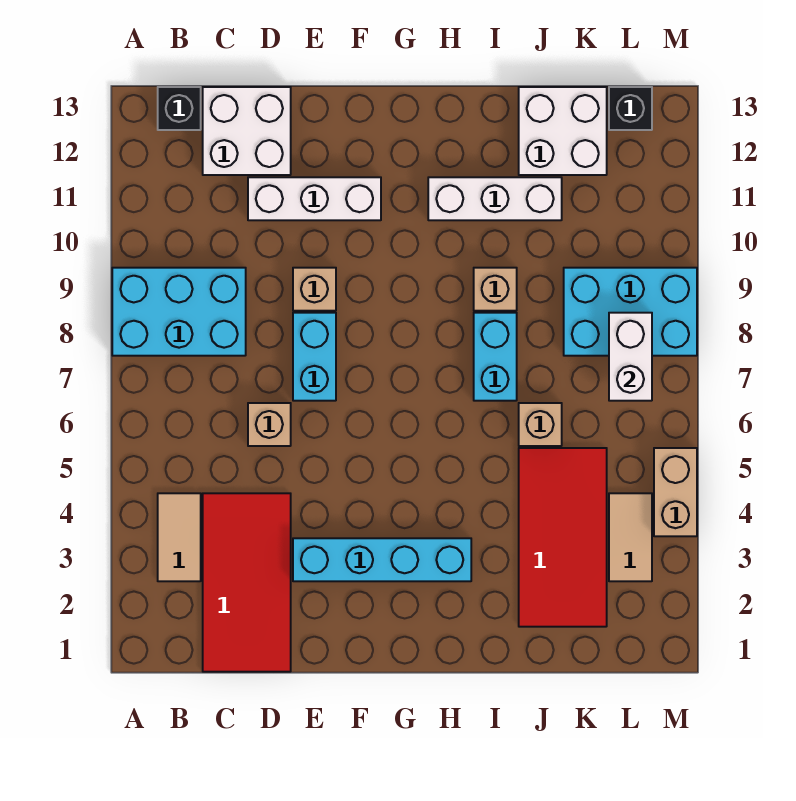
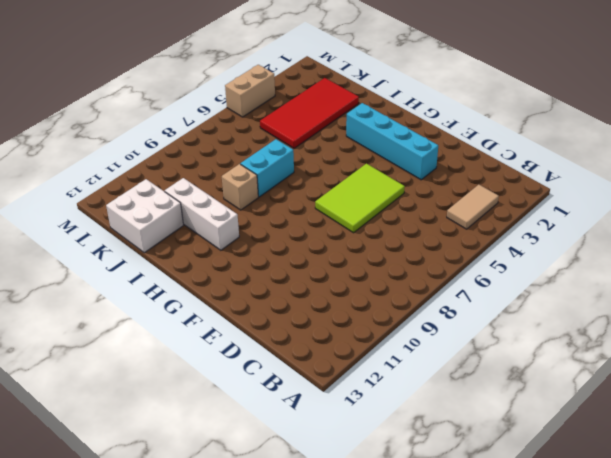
lime tile E5:F7 level 1 -> cyan brick E7:E8 level 1
none -> cyan brick A8:C9 level 1
none -> black brick B13 level 1
none -> red tile C1:D4 level 1

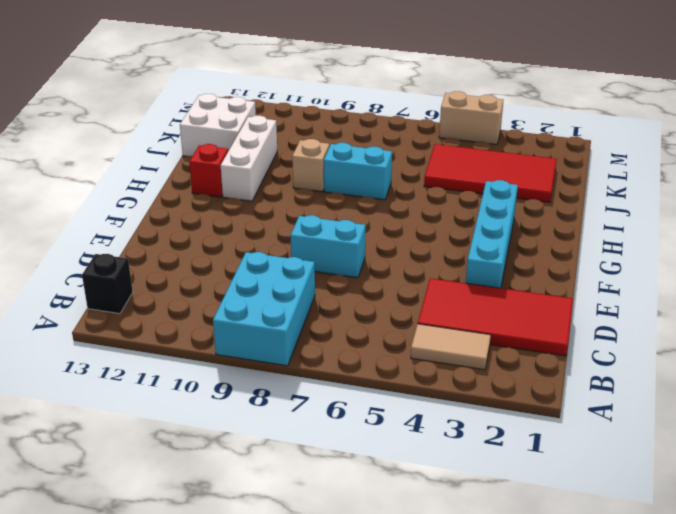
red brick H12 level 1 -> none
none -> white brick C12:D13 level 1
none -> tan brick D6 level 1
none -> white brick D11:F11 level 1

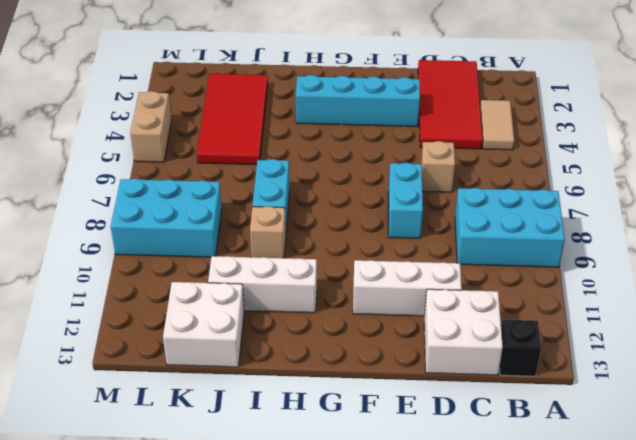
none -> tan brick E9 level 1
none -> tan brick J6 level 1
none -> tan tile L3:L4 level 1

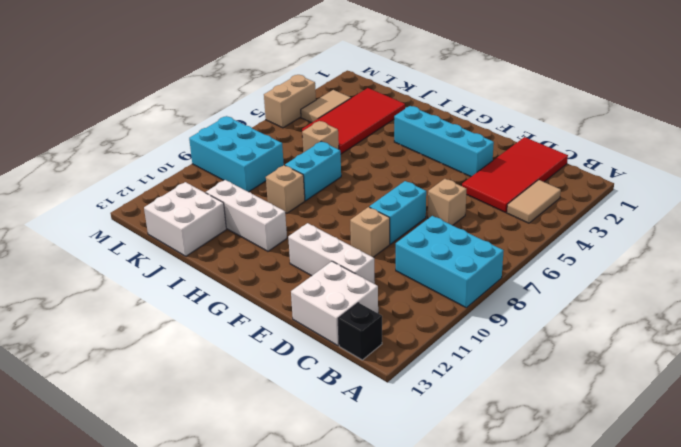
none -> black brick L13 level 1
none -> white brick L7:L8 level 2

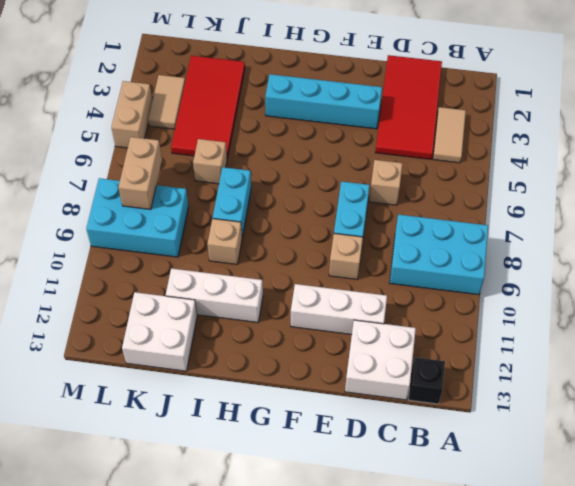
tan brick L7:L8 level 2 -> white brick L7:L8 level 2
none -> black brick L13 level 1

